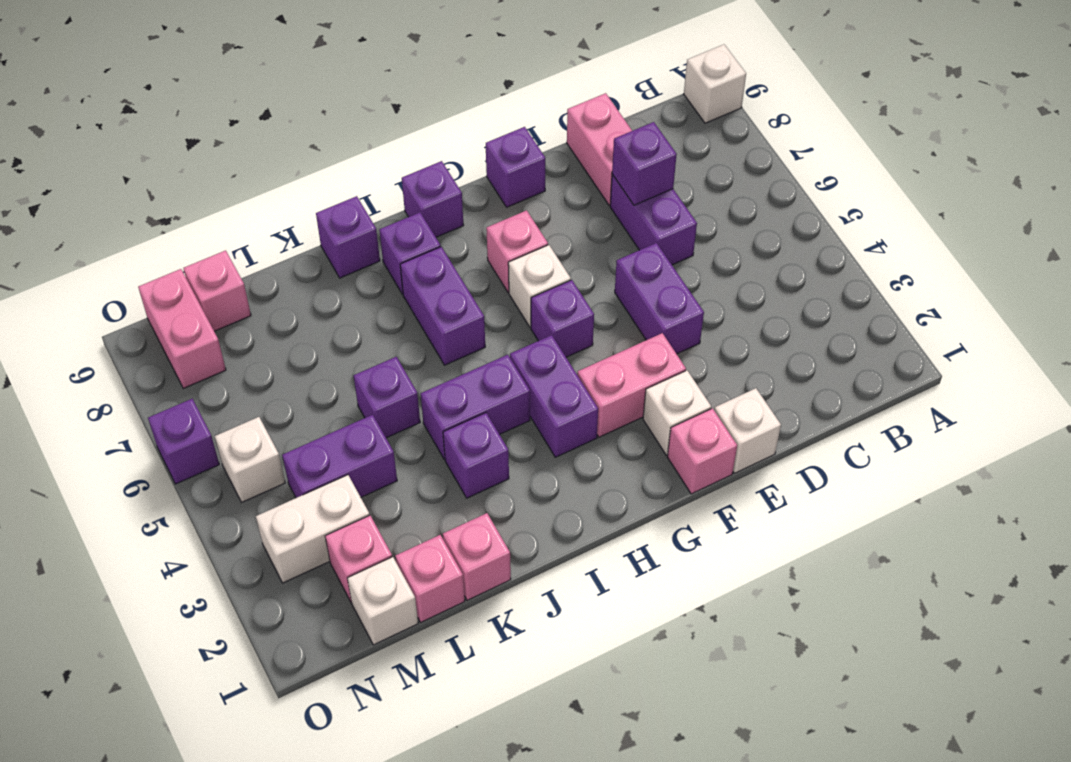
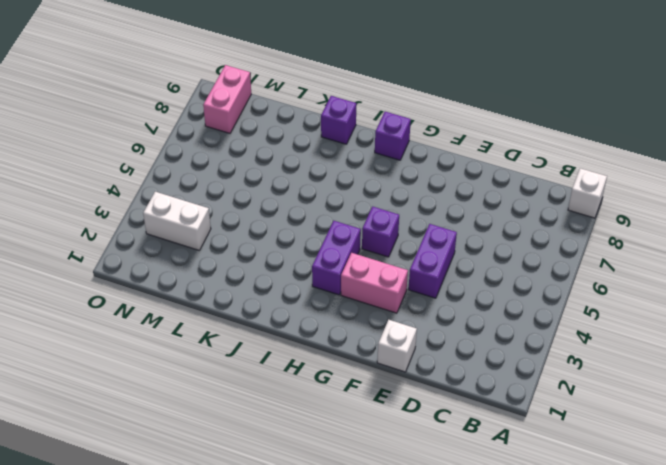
none -> purple brick D6:D7 level 1
none -> pink brick D8:D9 level 1
none -> pink brick F1 level 1
none -> white brick F2 level 1

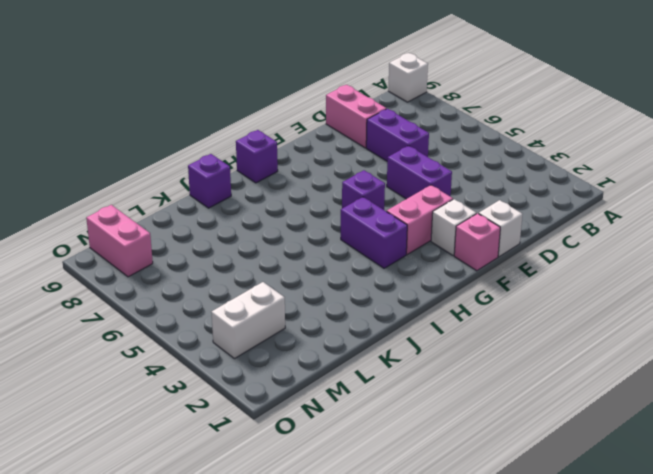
none -> purple brick F9 level 1
none -> white brick G6 level 1
none -> pink brick G7 level 1
none -> purple brick I4:J4 level 1

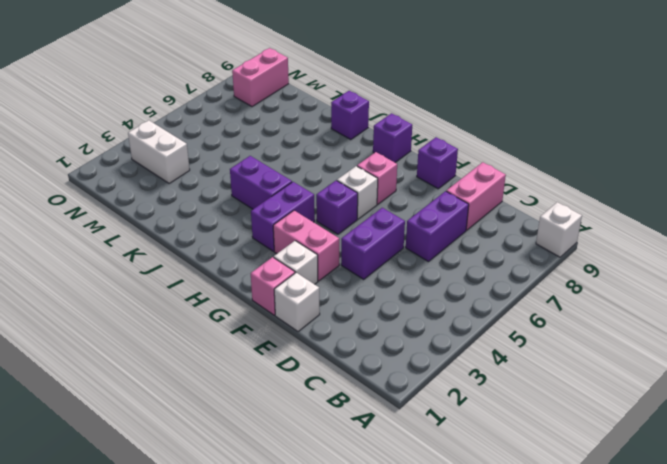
none -> purple brick I6:I7 level 1
none -> purple brick I8 level 1
none -> purple brick J3 level 1
none -> pink brick K1 level 1

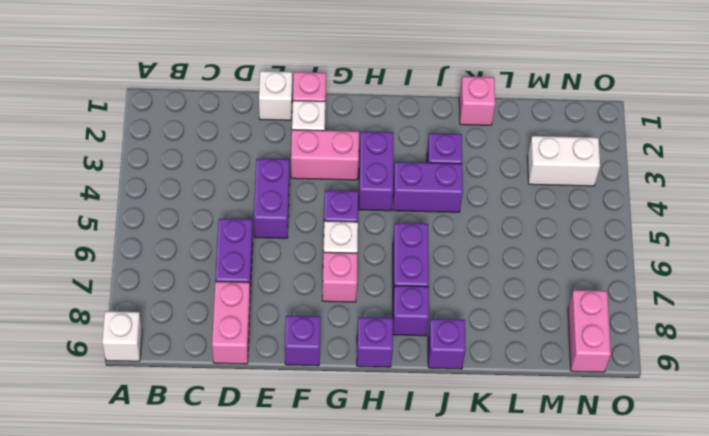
none -> purple brick K5 level 1
none -> pink brick L1 level 1
none -> purple brick L4:M4 level 1
none -> white brick M1 level 1

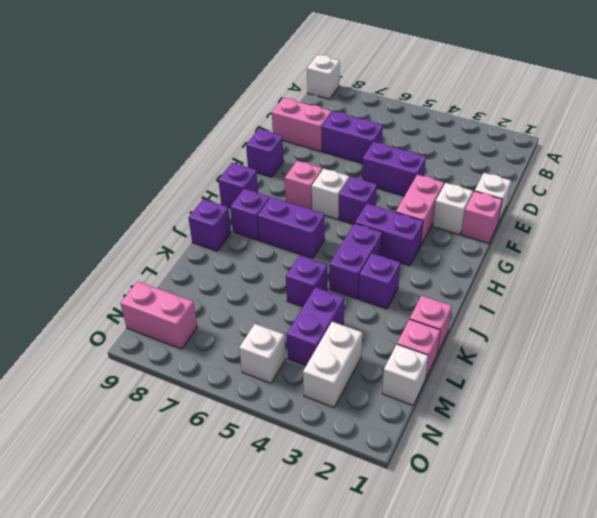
none -> pink brick M2 level 1
none -> pink brick M9 level 1
none -> purple brick O6 level 1
none -> purple brick D7 level 2

